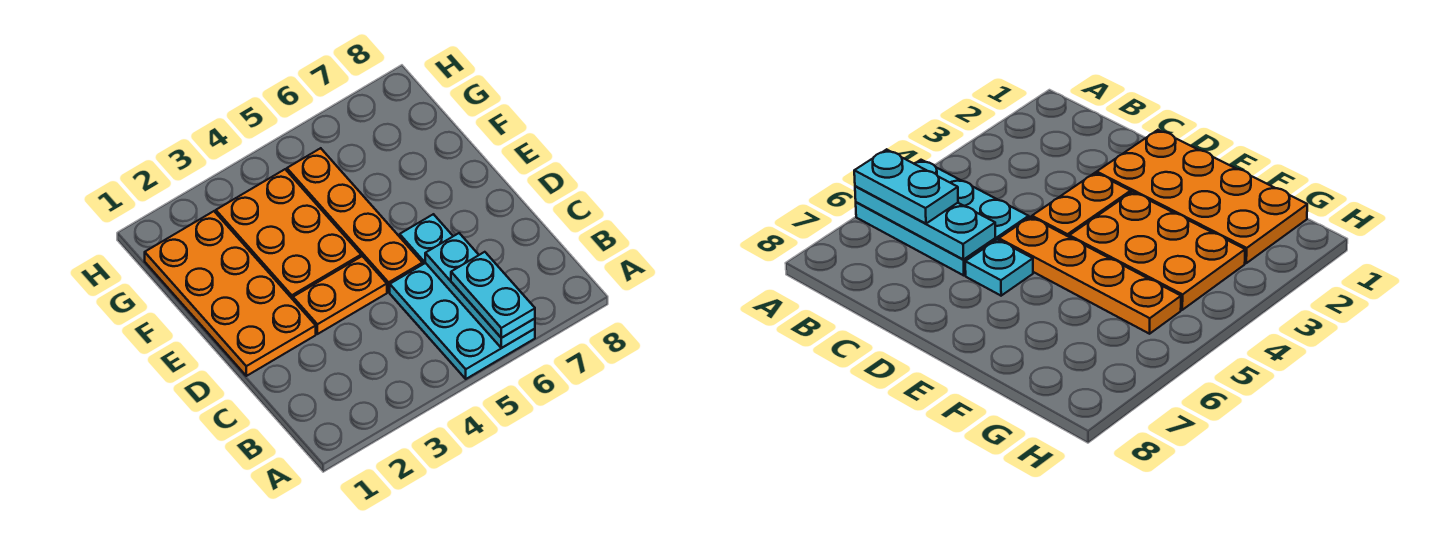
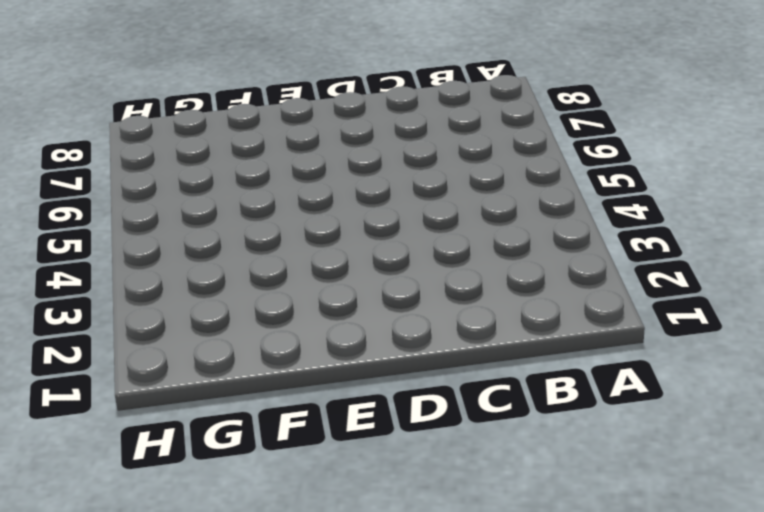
none -> cyan plate A5:C6 level 1
none -> orange plate D1:G2 level 1

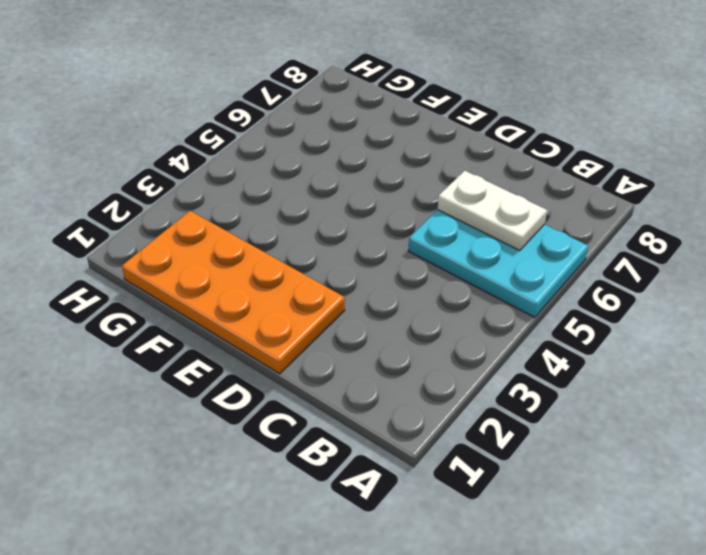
white plate B6:C6 level 2 -> cyan plate A6:C6 level 2
none -> orange plate D3:D4 level 1
none -> orange plate D5:G5 level 1

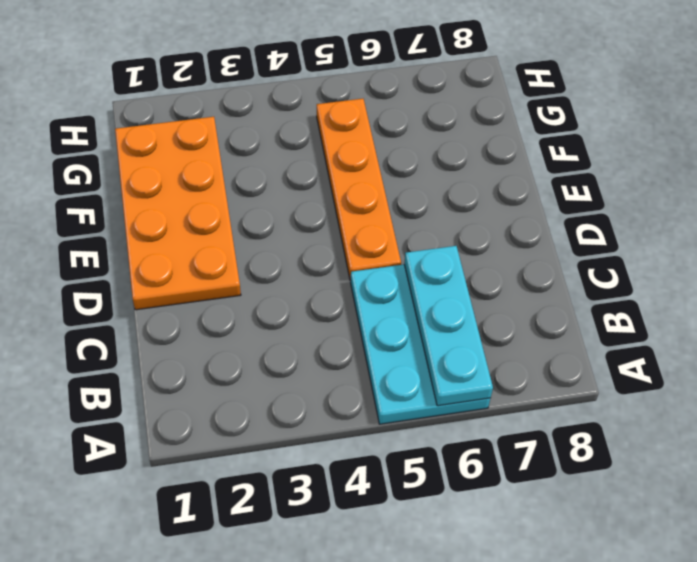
none -> orange plate D3:D4 level 1
none -> cyan plate D6 level 1

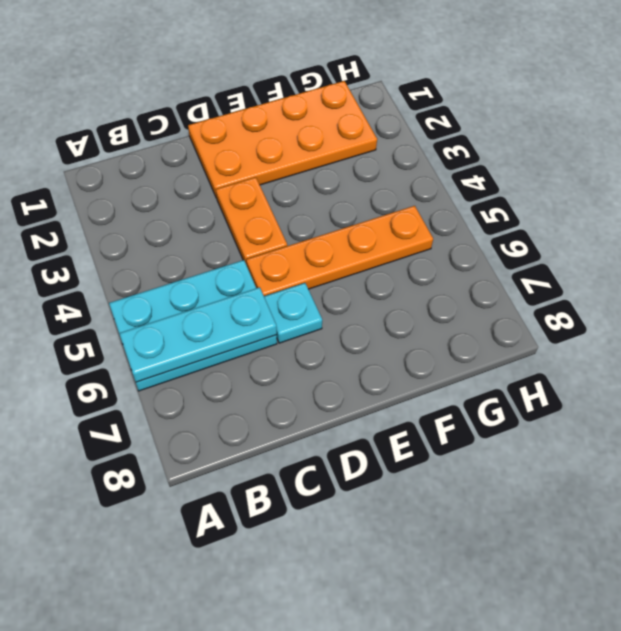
none -> orange plate E3:G4 level 1
none -> cyan plate A6:B6 level 3

